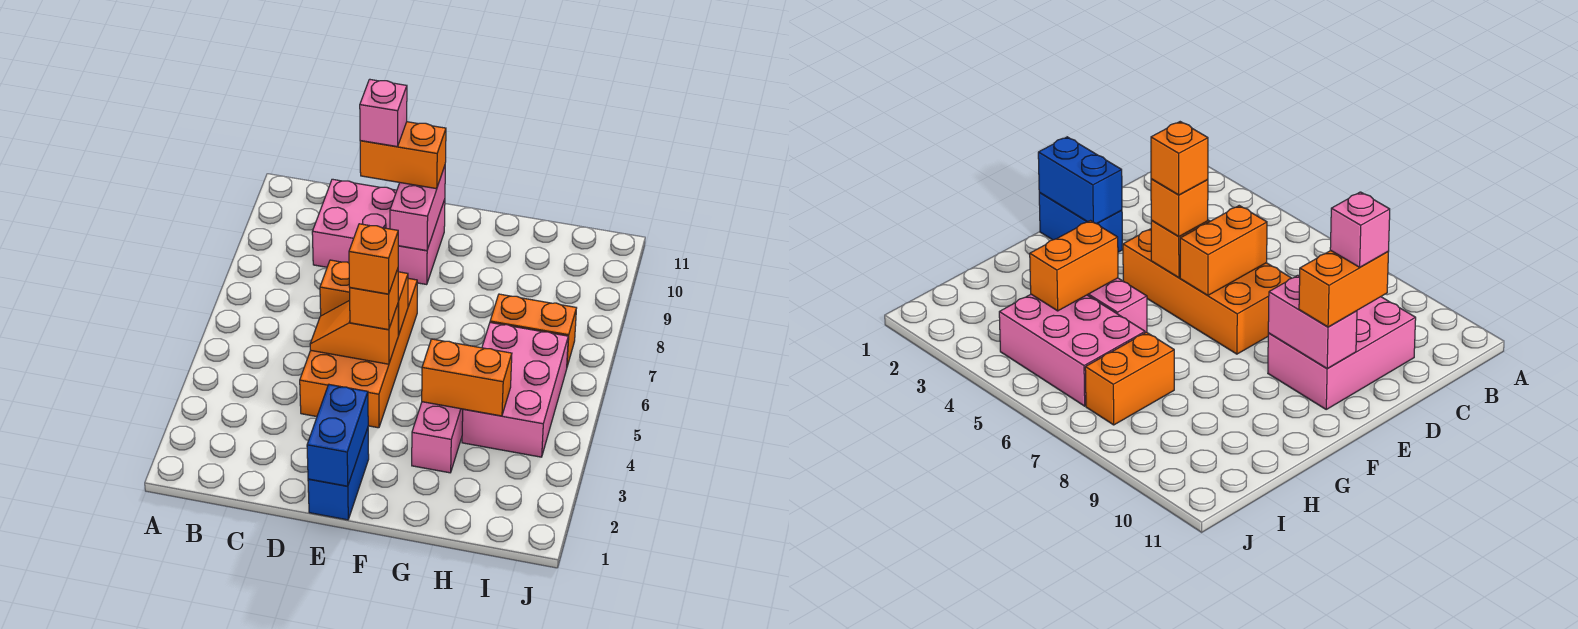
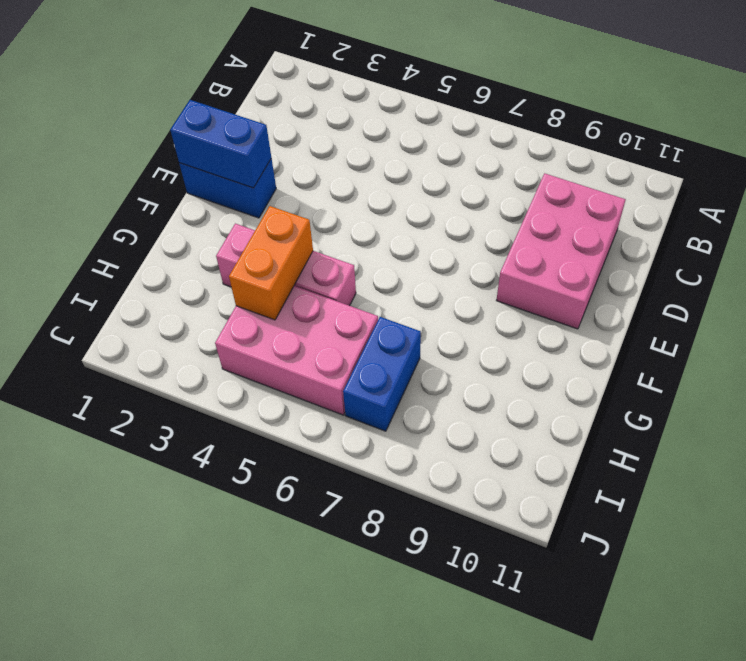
blue brick H7:I7 level 1 -> orange brick H7:I7 level 1
none -> orange brick D4:E7 level 1
none -> orange slope D5:E5 level 2 top E
none -> orange brick D6:E6 level 2

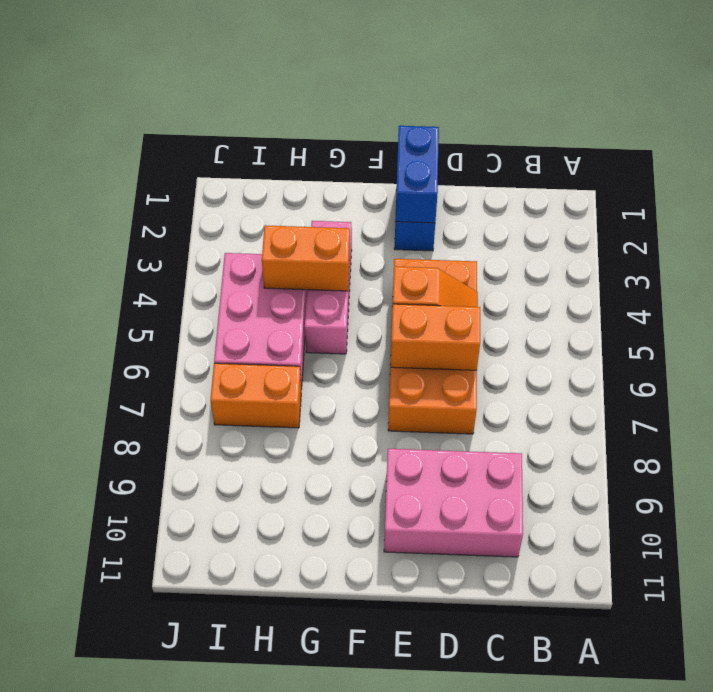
none -> pink brick E9:E10 level 2
none -> orange brick D10:E10 level 3
none -> orange brick E5 level 3

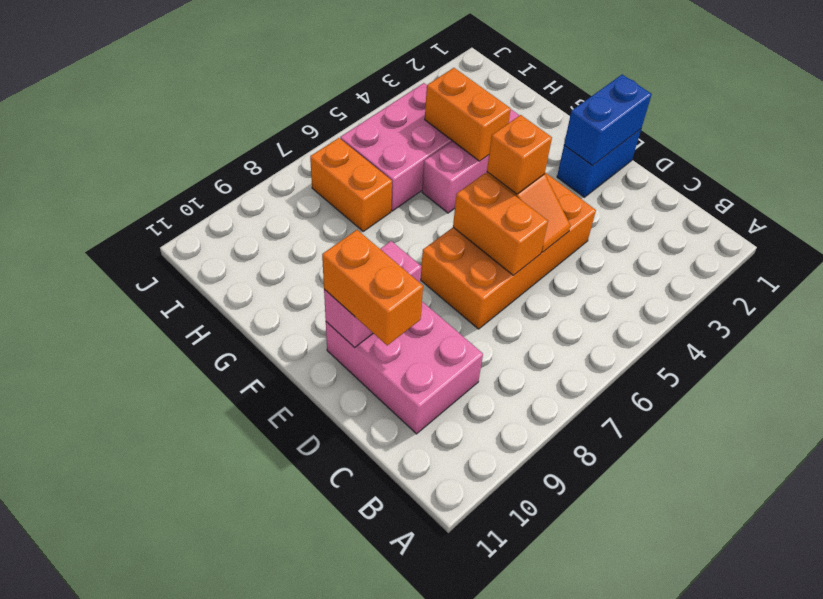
none -> pink brick D10 level 4
none -> orange brick E5 level 4

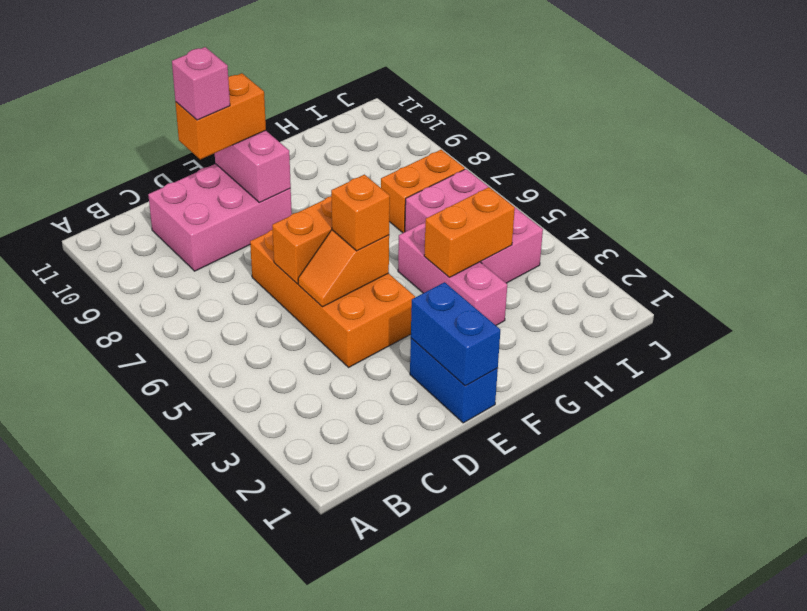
none -> orange brick E5 level 4

